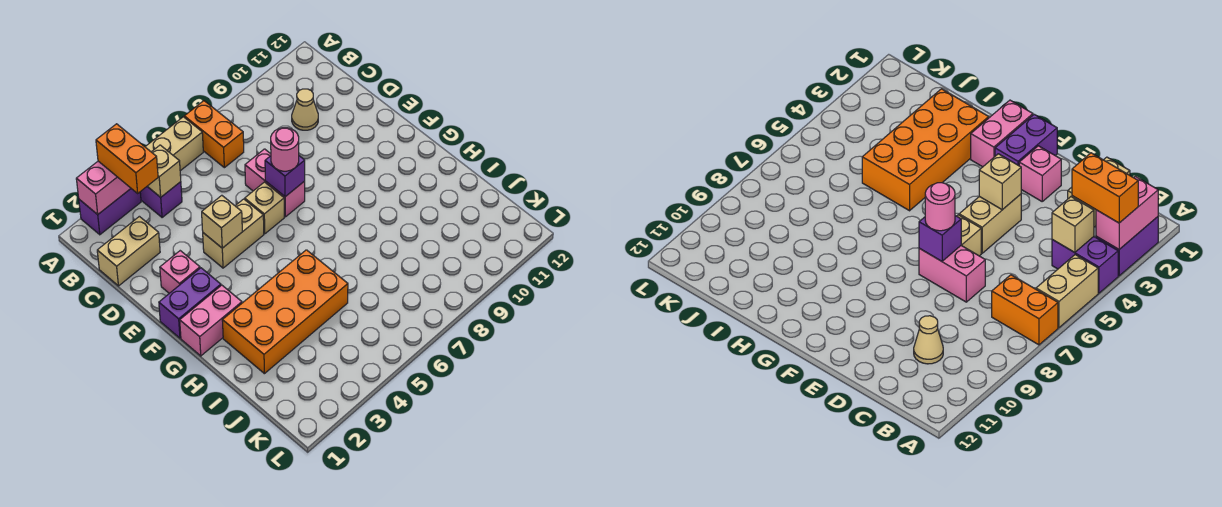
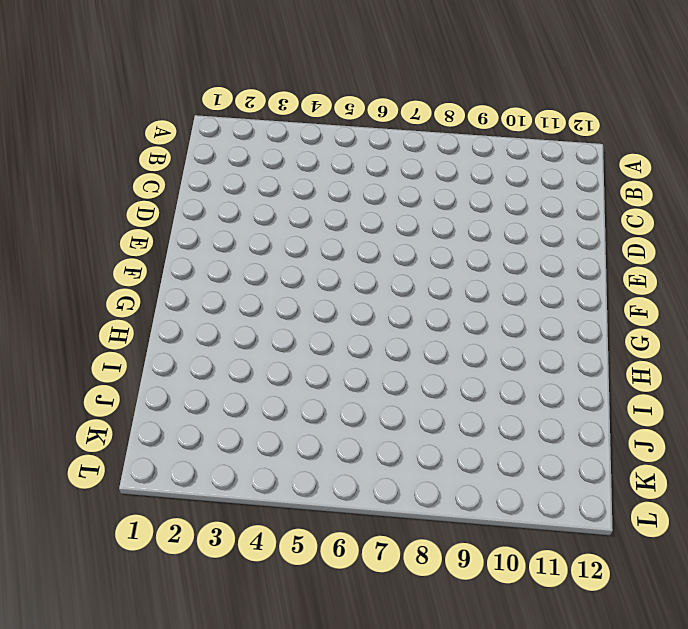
none -> purple brick A2:A3 level 1
none -> purple brick A4:B4 level 1
none -> tan brick A5:A6 level 1

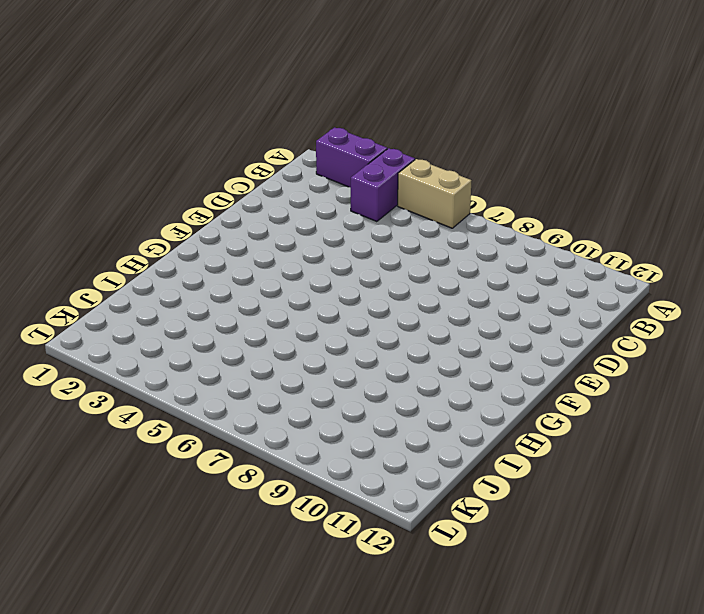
none -> orange brick A7:B7 level 1
none -> tan brick C1:C2 level 1
none -> tan cone C10 level 1

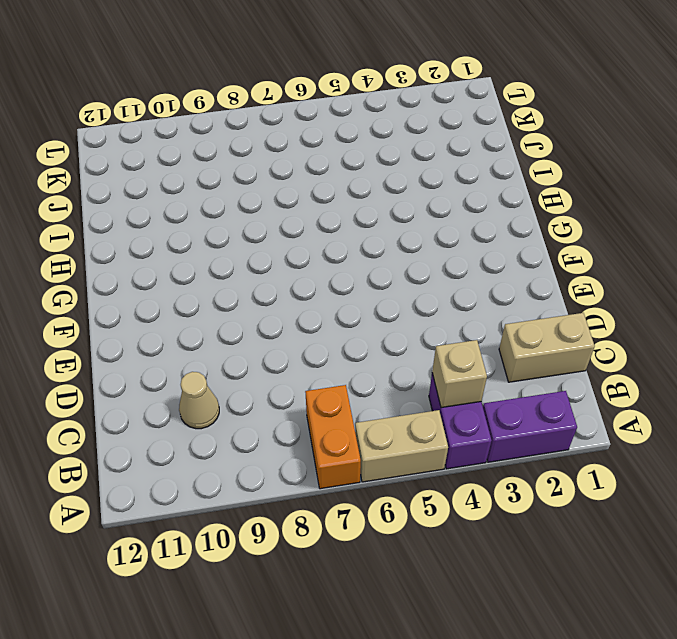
none -> pink brick D7:E7 level 1
none -> pink brick E2 level 1
none -> tan brick E4:E5 level 1

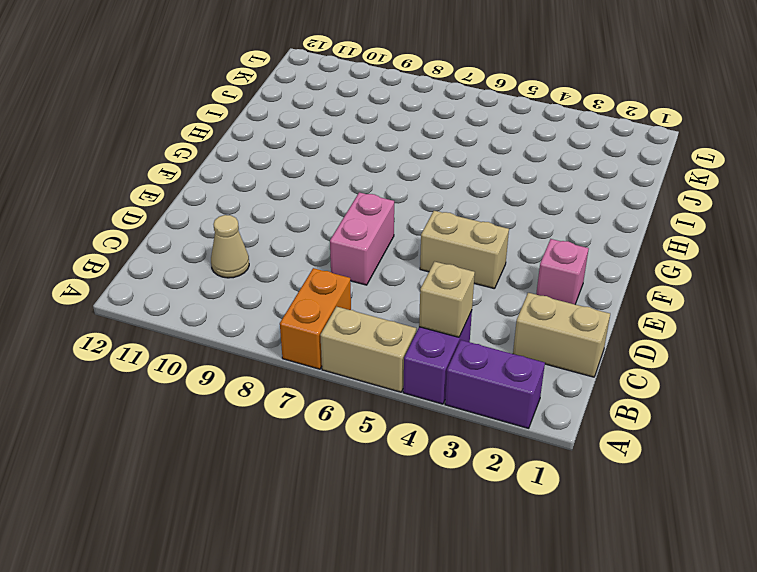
none -> tan brick E6 level 1
none -> purple brick F1:F2 level 1
none -> pink brick G1:G2 level 1

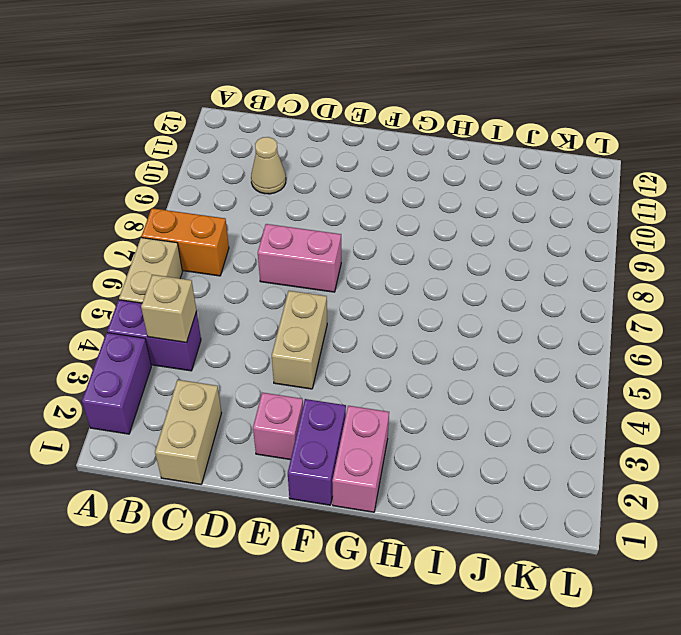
none -> tan brick E6 level 1
none -> orange brick H2:I5 level 1
none -> pink brick A2:A3 level 2

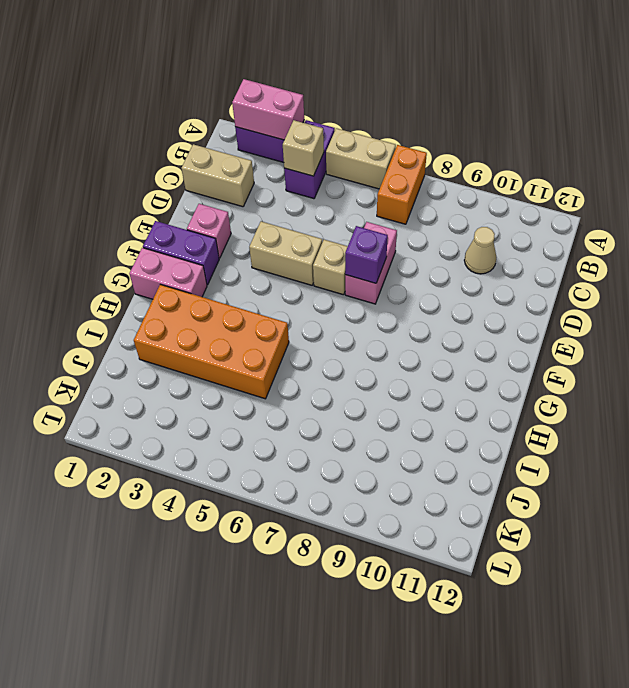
none -> tan brick E4 level 2
none -> orange brick A3:B3 level 3
none -> pink round brick E7 level 3

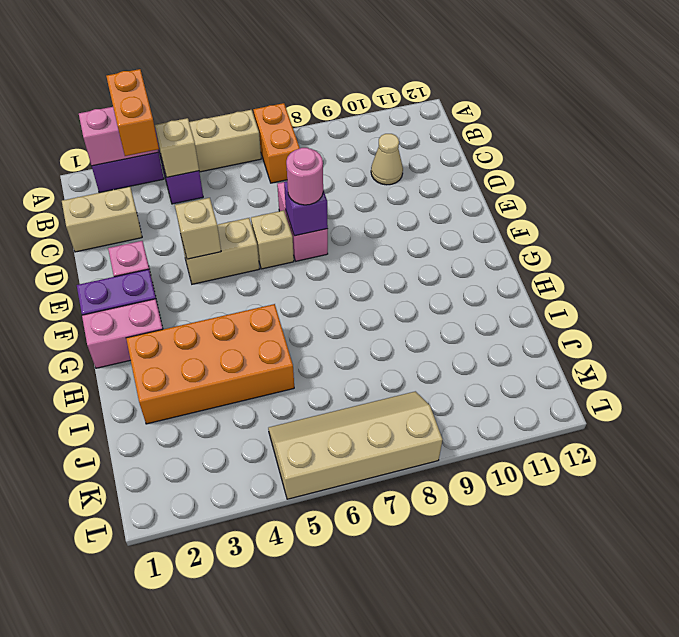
tan slope K5:L8 level 1 top L -> none

